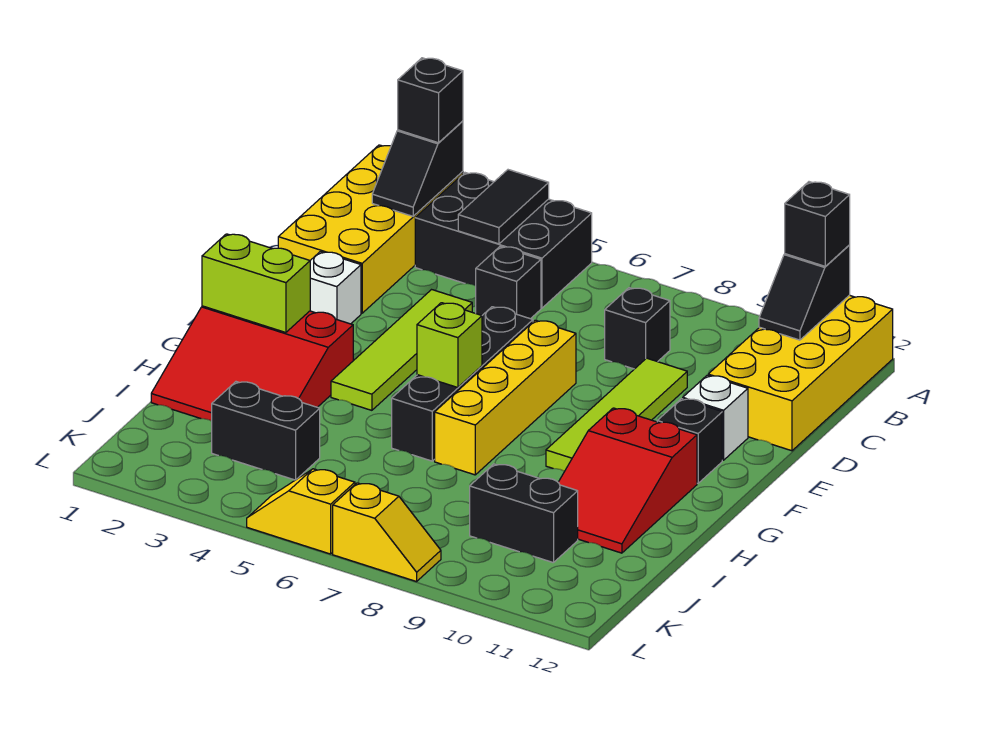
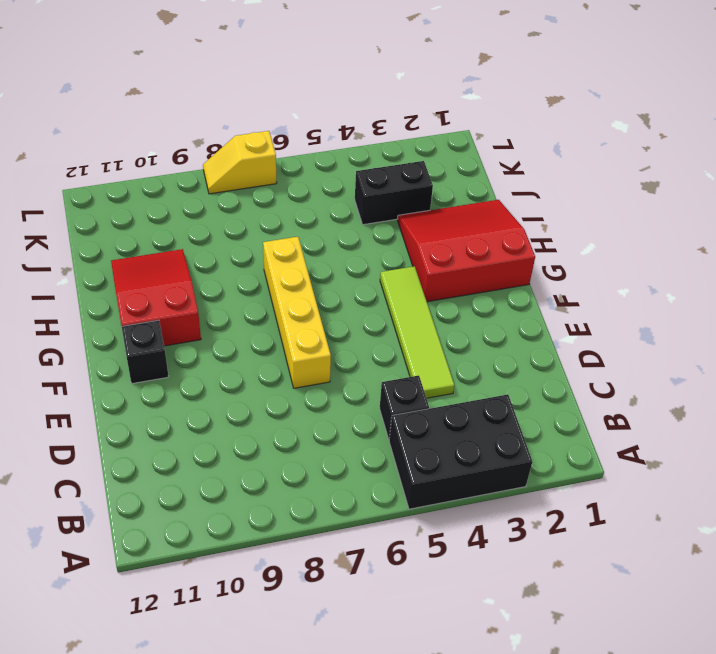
none -> yellow brick A1:D2 level 1
none -> yellow brick A11:D12 level 1
none -> black brick C8 level 1

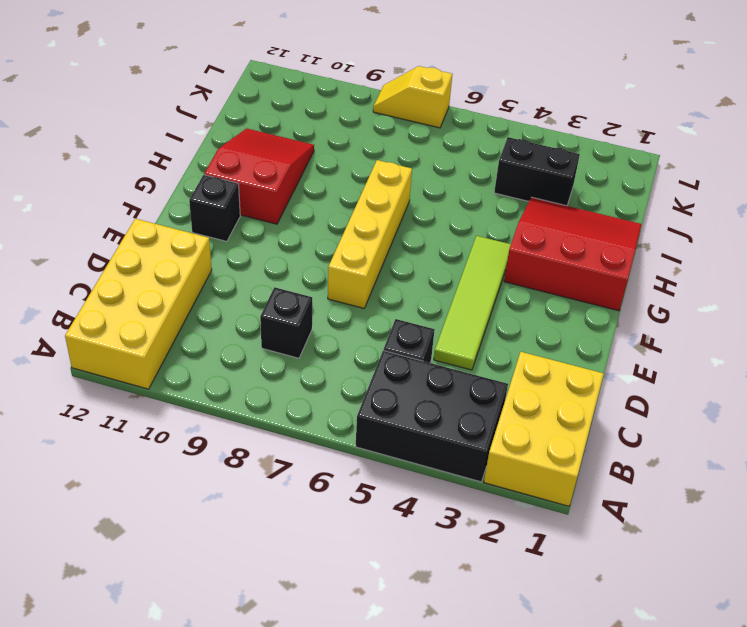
yellow brick A1:C2 level 1 -> yellow brick A1:D2 level 1
none -> lime tile D9:G9 level 1
none -> white brick E2 level 1
none -> black brick E6:H6 level 1

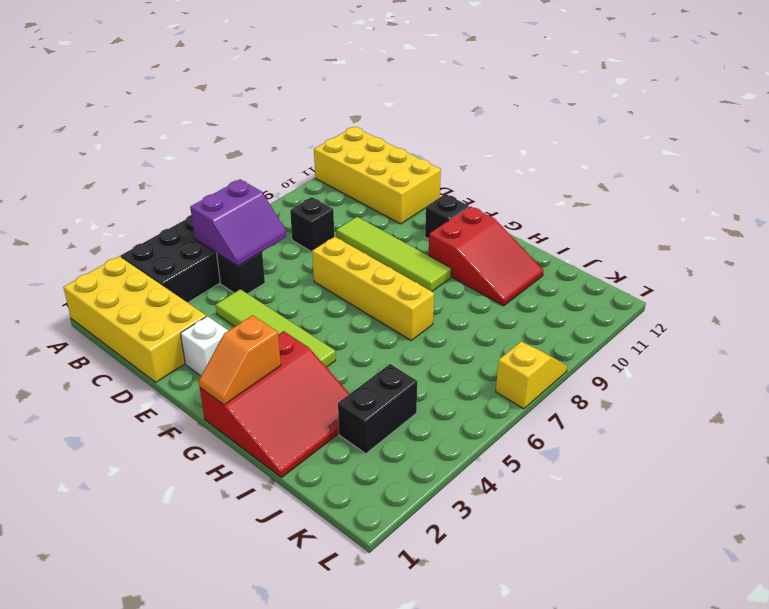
purple slope B5:C6 level 2 top B -> none
orange slope G1:G2 level 2 top 2 -> lime brick G1:G2 level 2
none -> black brick E6:H6 level 1
none -> white brick E11 level 1
none -> black brick J9:J10 level 1

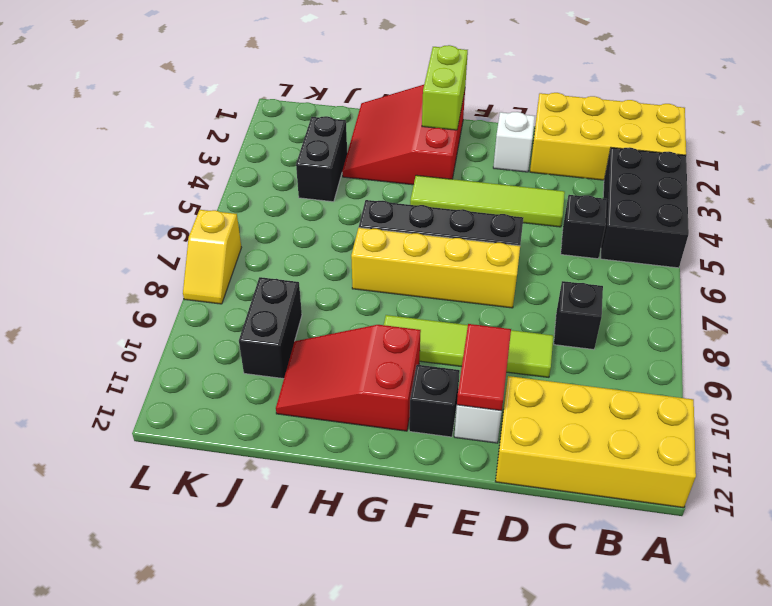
red tile E10:E11 level 2 -> none
none -> yellow slope L5:L6 level 1 top 6
none -> black slope A2:B2 level 2 top A
none -> black tile A4:B4 level 2

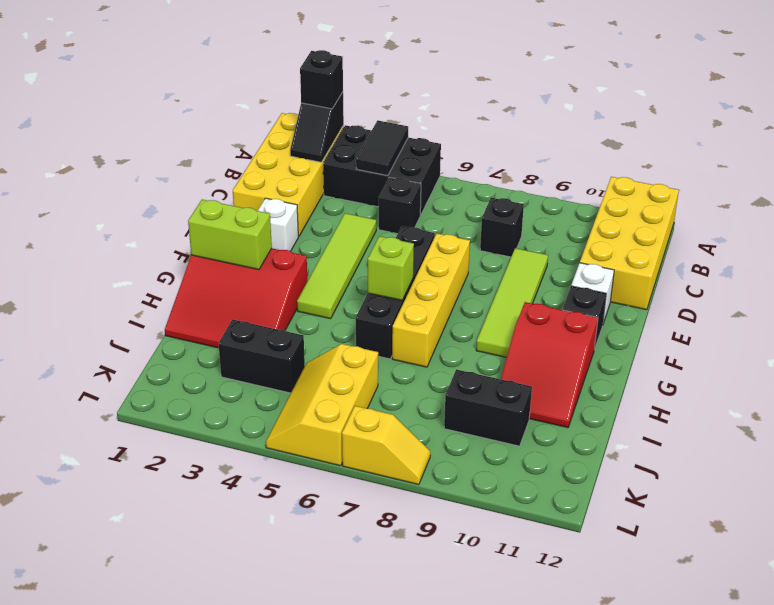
yellow slope J5:L6 level 1 top 6 -> yellow slope L5:L6 level 1 top 6
none -> black slope A11:B11 level 2 top A
none -> black brick A11 level 3

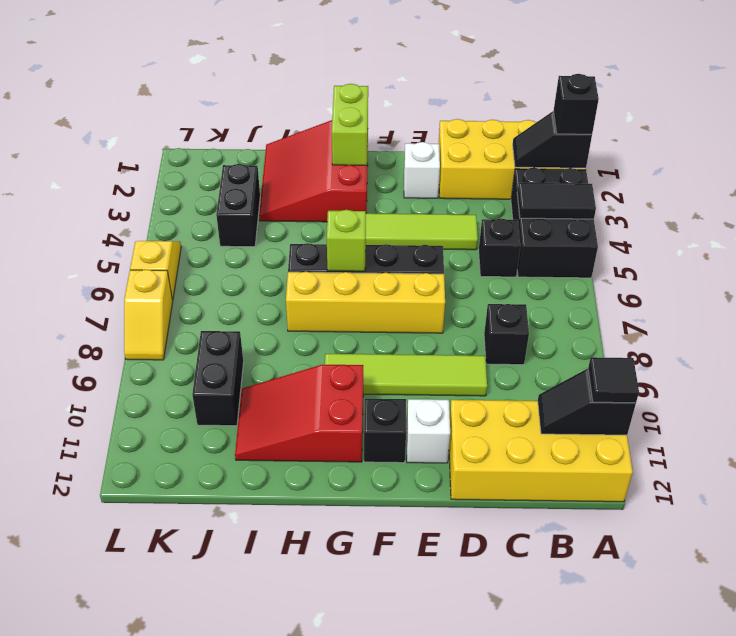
black tile A11 level 3 -> black brick A11 level 3

